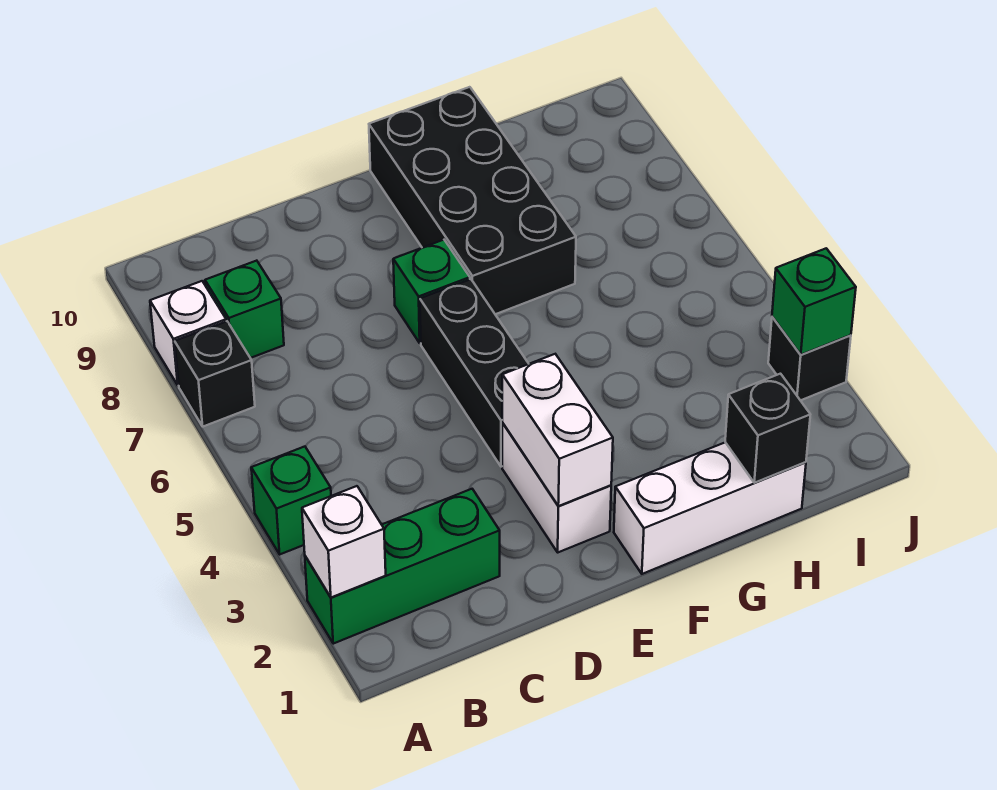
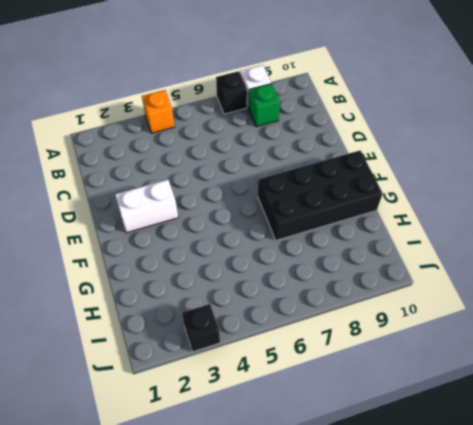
orange brick A4 level 1 -> green brick A4 level 1
none -> green brick A2:C2 level 1
none -> black brick E4:E6 level 1
none -> green brick E7 level 1

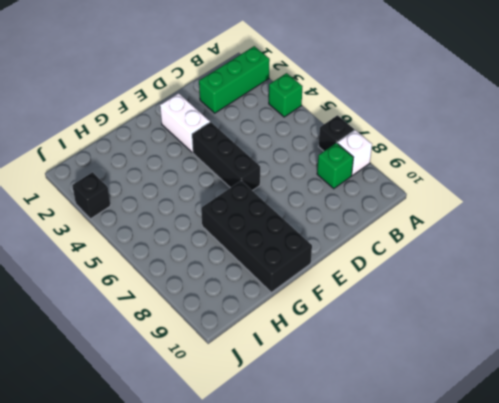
none -> green brick E7 level 1
none -> white brick F1:H1 level 1
none -> white brick A2 level 2

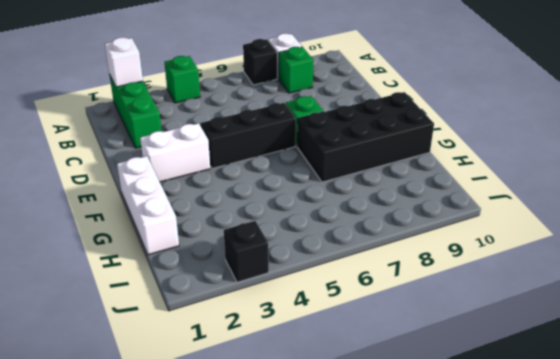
none -> white brick E2:E3 level 2
none -> black brick H1 level 2
none -> green brick J3 level 2

